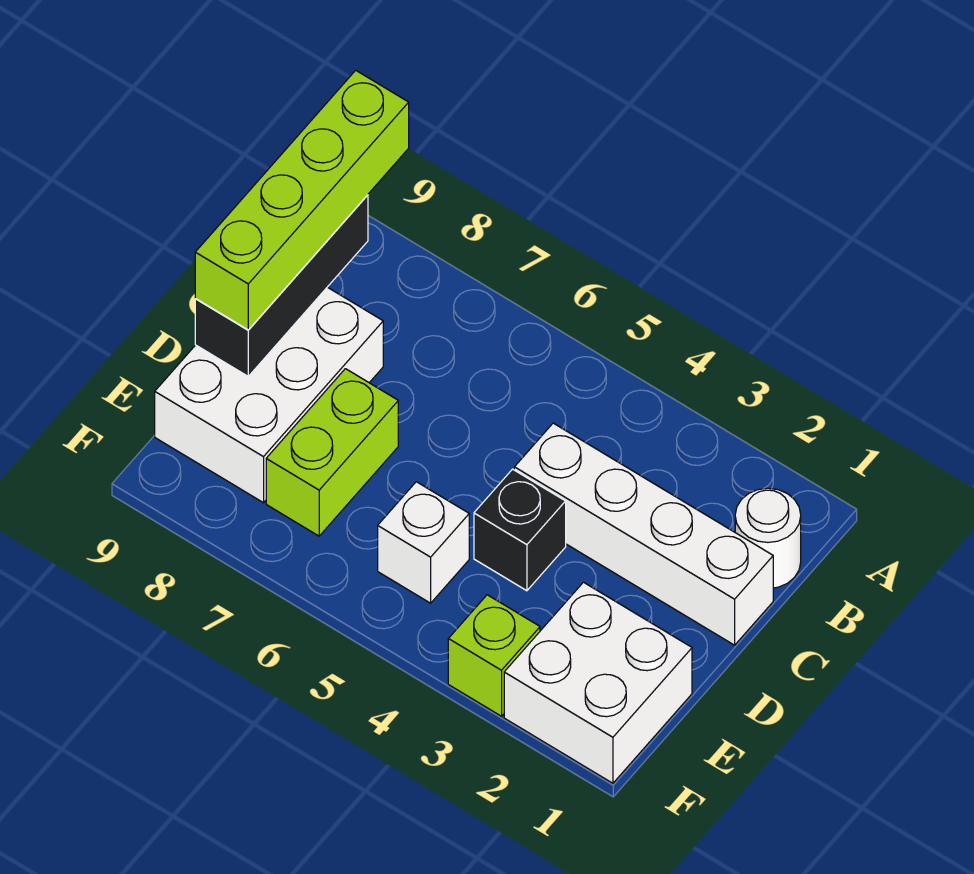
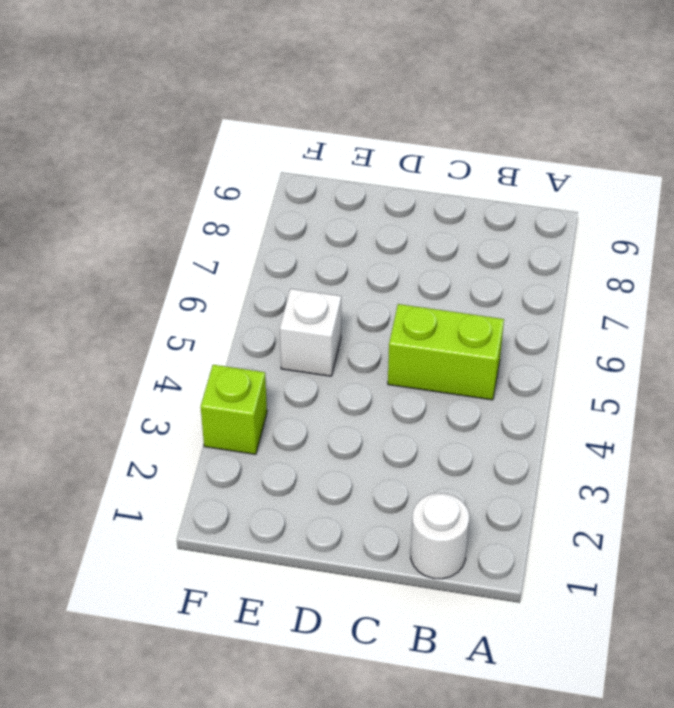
lime brick B5:C5 level 1 -> lime brick D7:E7 level 1
none -> white brick C1:C4 level 1
none -> white brick C8:E9 level 1

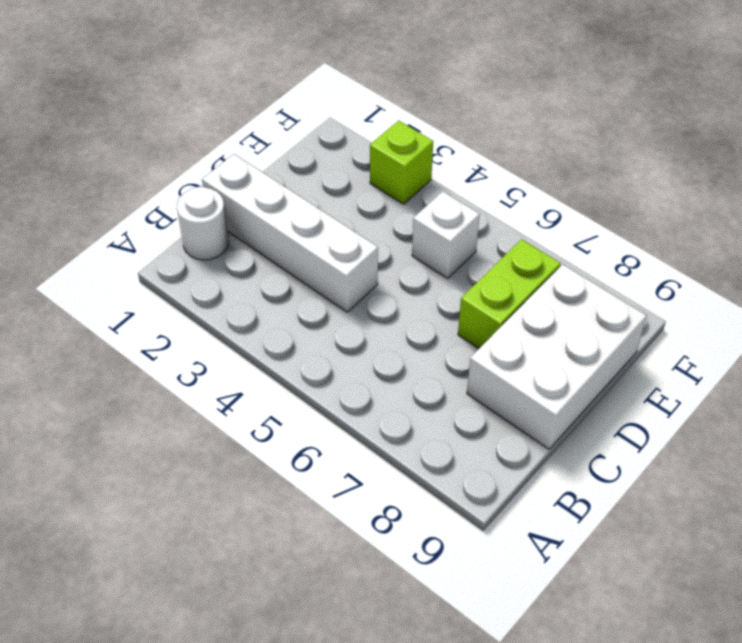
none -> black brick D4 level 1
none -> white brick E1:F2 level 1

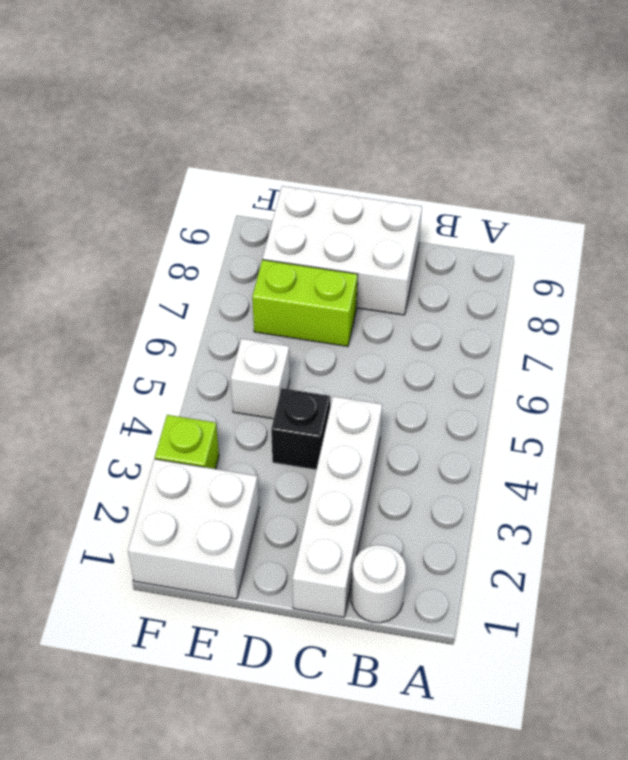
none -> black brick B9:D9 level 2
none -> lime brick A9:D9 level 3

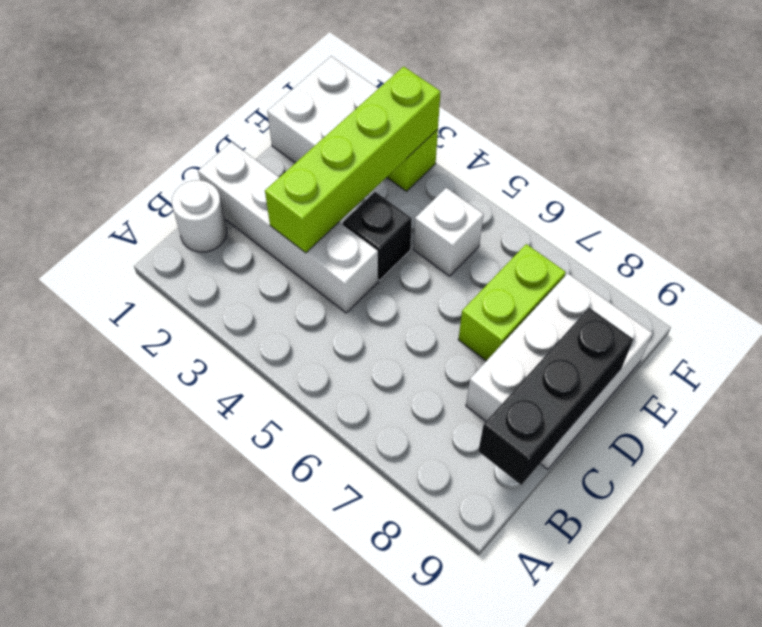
lime brick C3:F3 level 2 -> lime brick A9:D9 level 3

